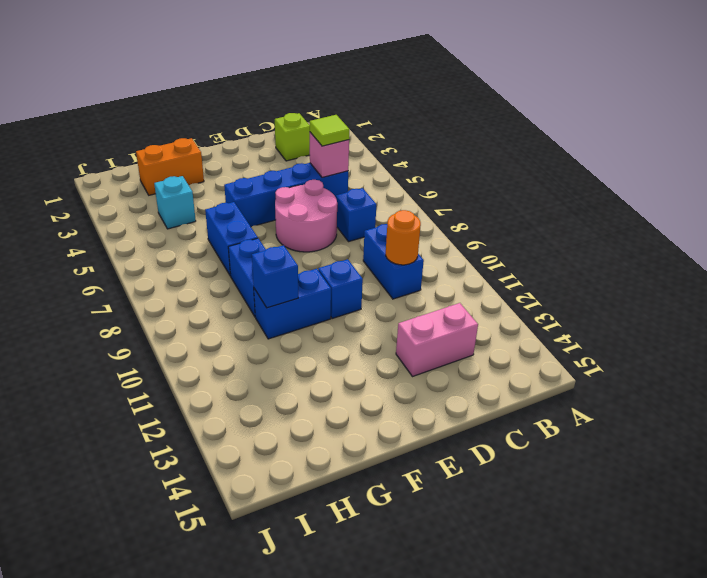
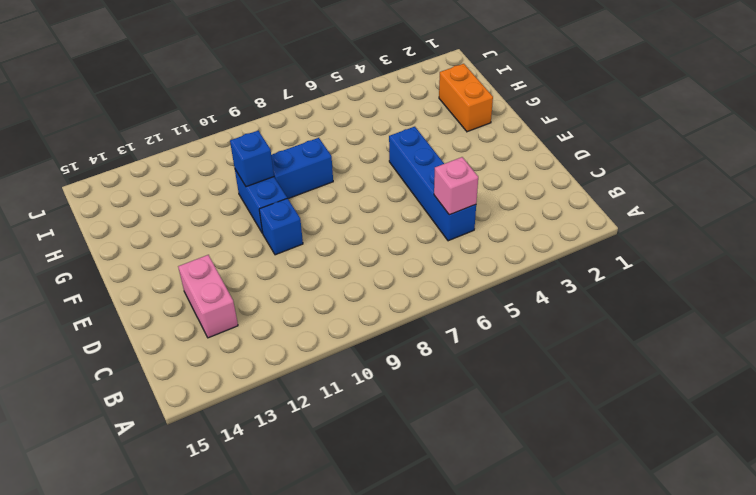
none -> lime brick C2 level 1
none -> blue brick C7 level 1
none -> blue brick C9:C10 level 1

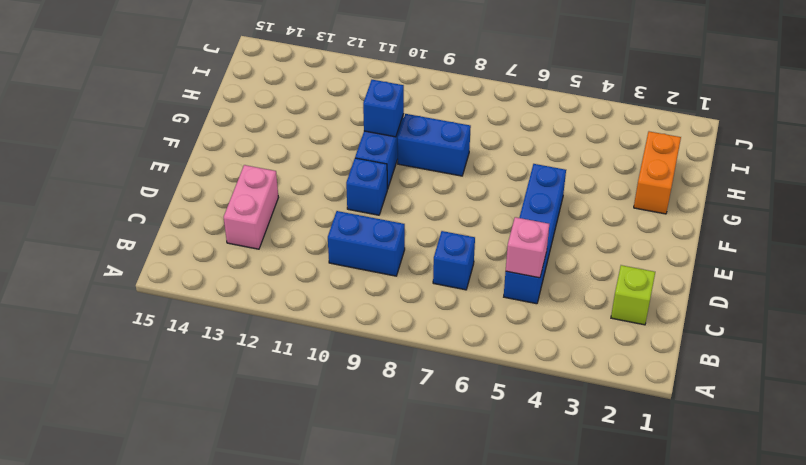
none -> pink round brick D6:E7 level 1
none -> blue brick G6:G7 level 1
none -> cyan brick H4 level 1

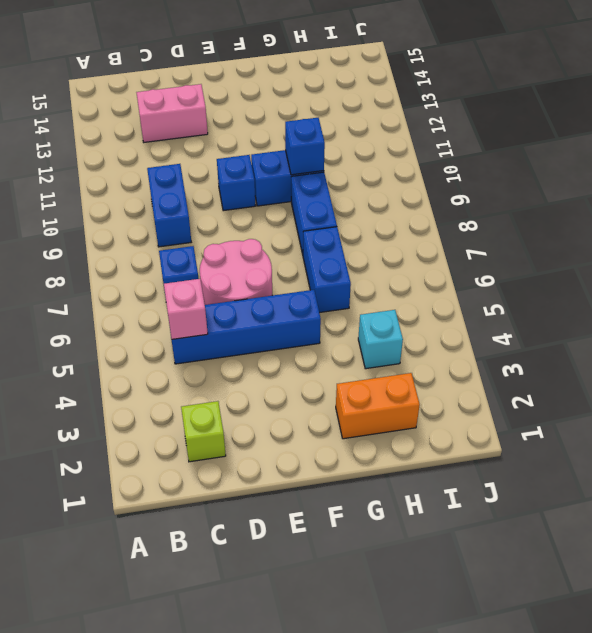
none -> orange round brick C10 level 2
none -> lime tile C5 level 3

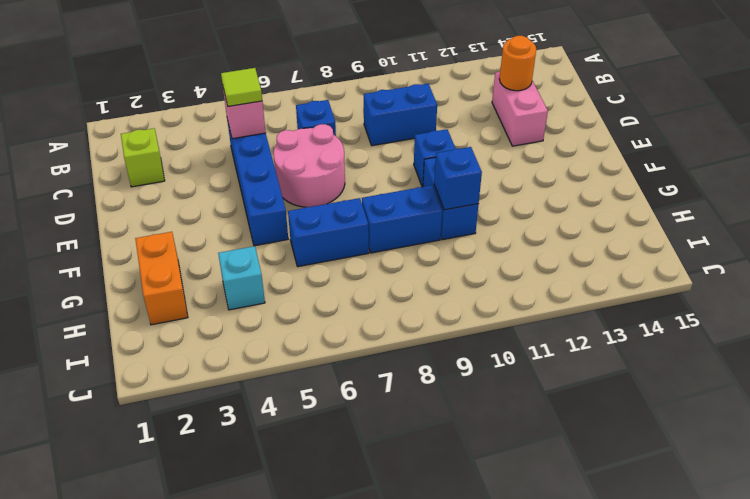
orange round brick C13 level 2 -> orange round brick C10 level 2

